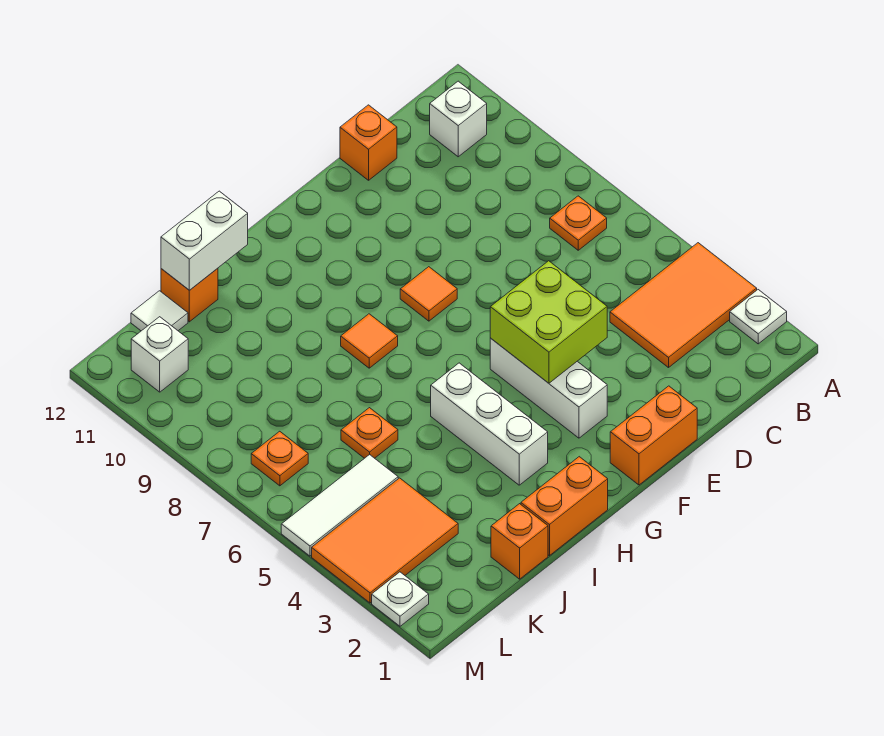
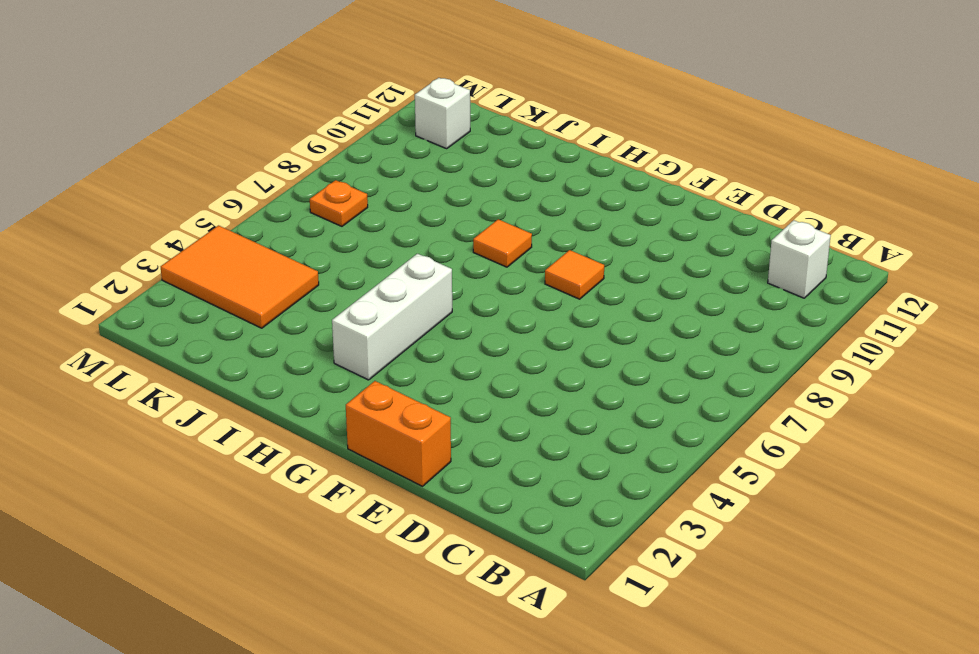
none -> white plate A2 level 1
none -> orange tile A3:C4 level 1
none -> orange plate B7 level 1

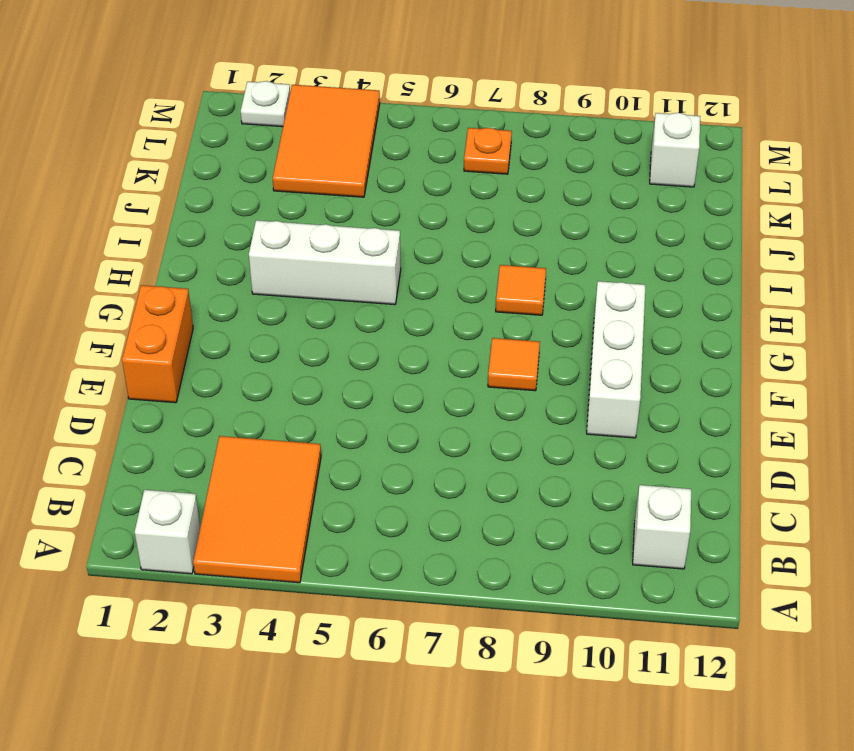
white brick A2 level 1 -> white plate A2 level 1
white brick E10:G10 level 1 -> white brick F3:F5 level 1
none -> orange plate B7 level 1
none -> orange brick D12 level 1
none -> orange brick H1:I1 level 1

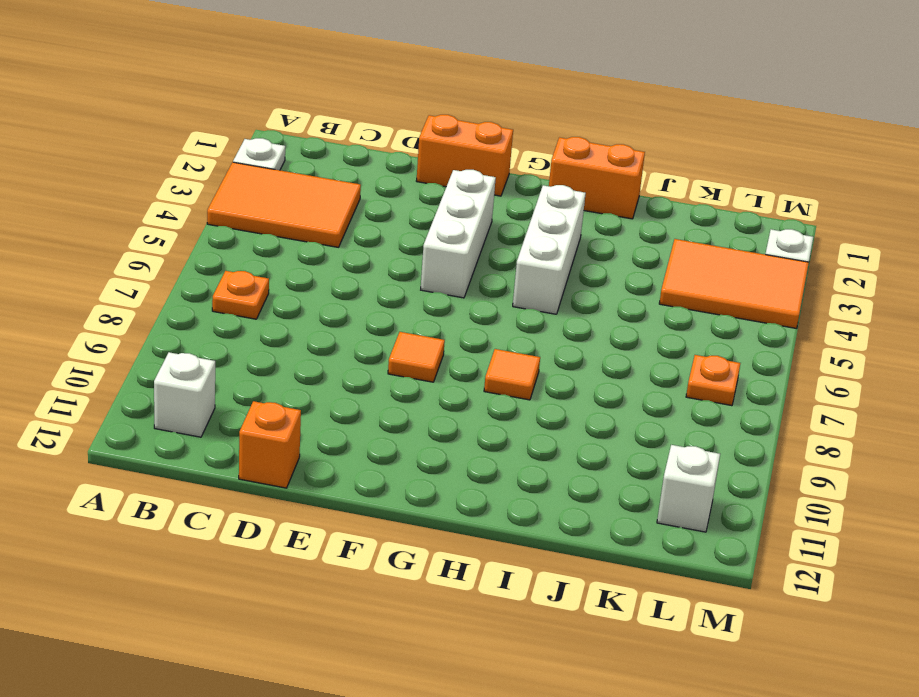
none -> orange brick J1 level 1
none -> orange plate J6 level 1
none -> orange brick J12 level 1

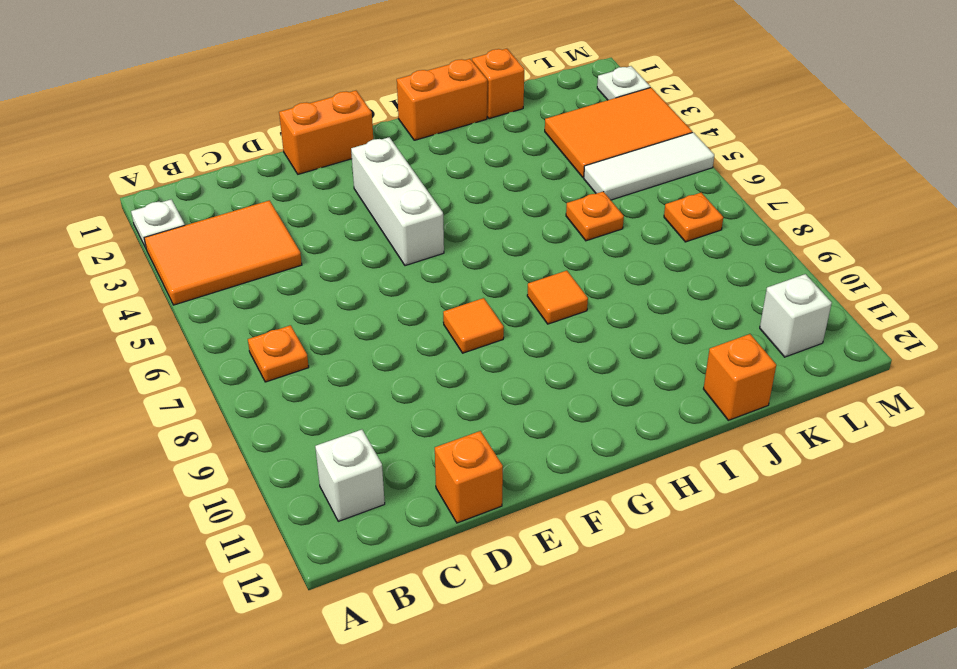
none -> white brick H3:H5 level 1
none -> white tile K12 level 1
none -> lime brick E4:F5 level 2

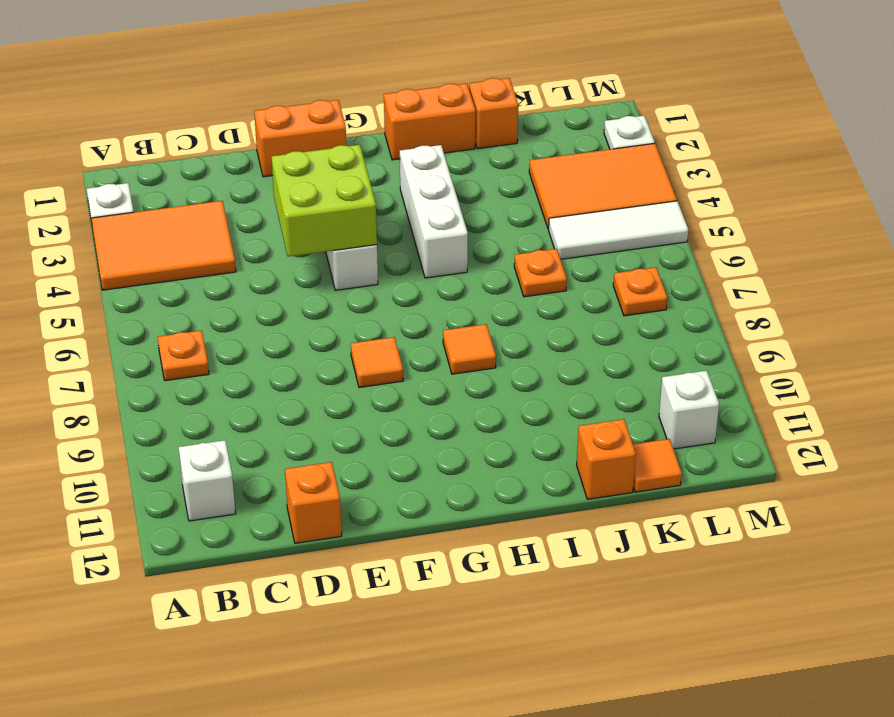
orange tile K12 level 1 -> white tile K12 level 1
none -> white brick I12:J12 level 2

